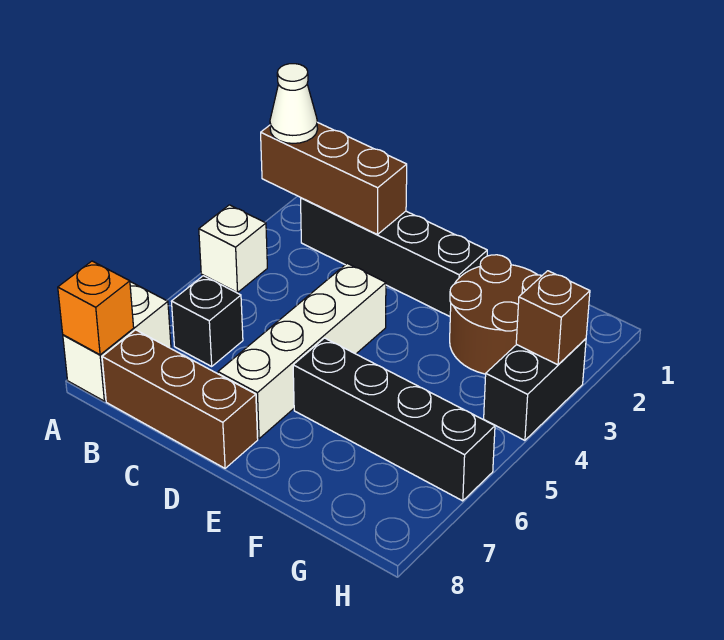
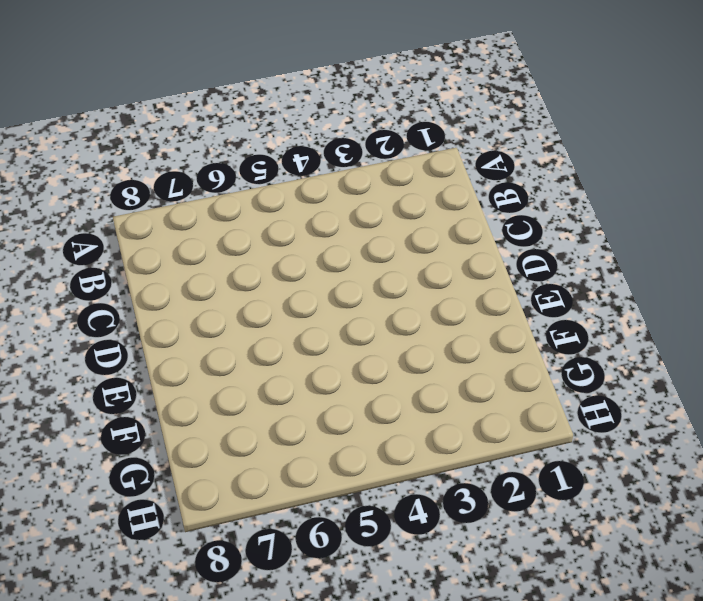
none -> white brick A4 level 1
none -> white brick A7:A8 level 1
none -> black brick B2:E2 level 1

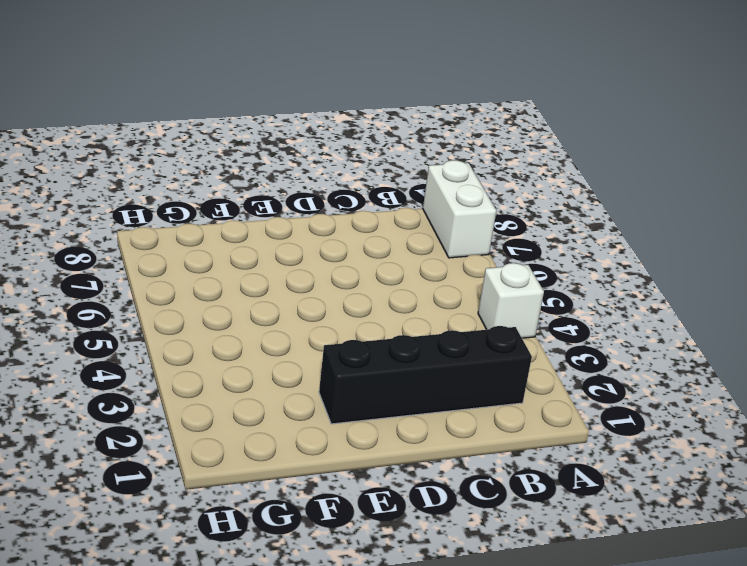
none -> black brick B6 level 1
none -> brown brick B8:D8 level 1
none -> white brick D4:D7 level 1

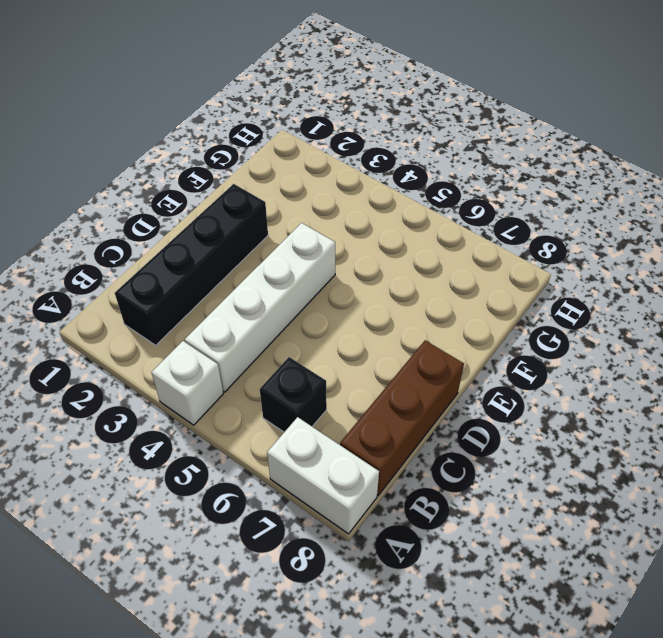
white brick B4:E4 level 1 -> white brick D4:D7 level 1
none -> black brick E6:H6 level 1
none -> brown round brick F2:G3 level 1
none -> black brick H3:H4 level 1

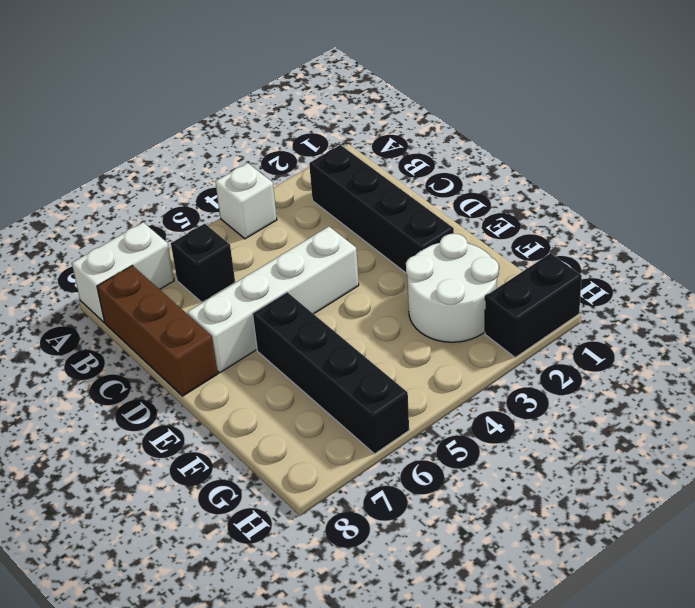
white round brick F2:G3 level 1 -> brown round brick F2:G3 level 1
black brick H1:H2 level 1 -> black brick H3:H4 level 1
none -> brown brick A2:C2 level 2
none -> orange brick A8 level 2
none -> brown brick H3 level 2

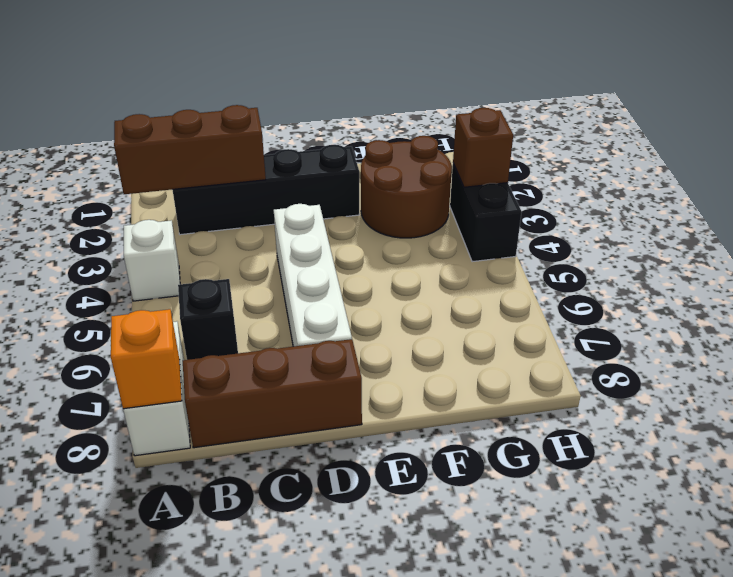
none -> black brick E6:H6 level 1
none -> white cone A2 level 3

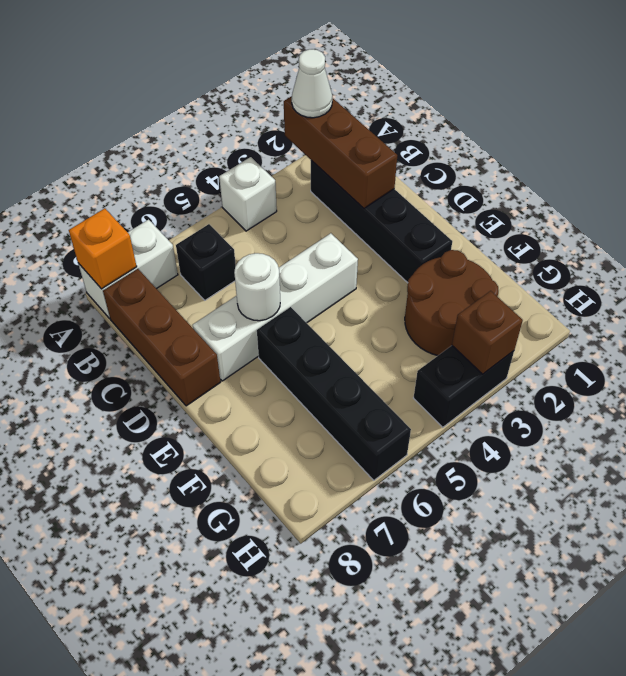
white round brick D6 level 2 -> none

